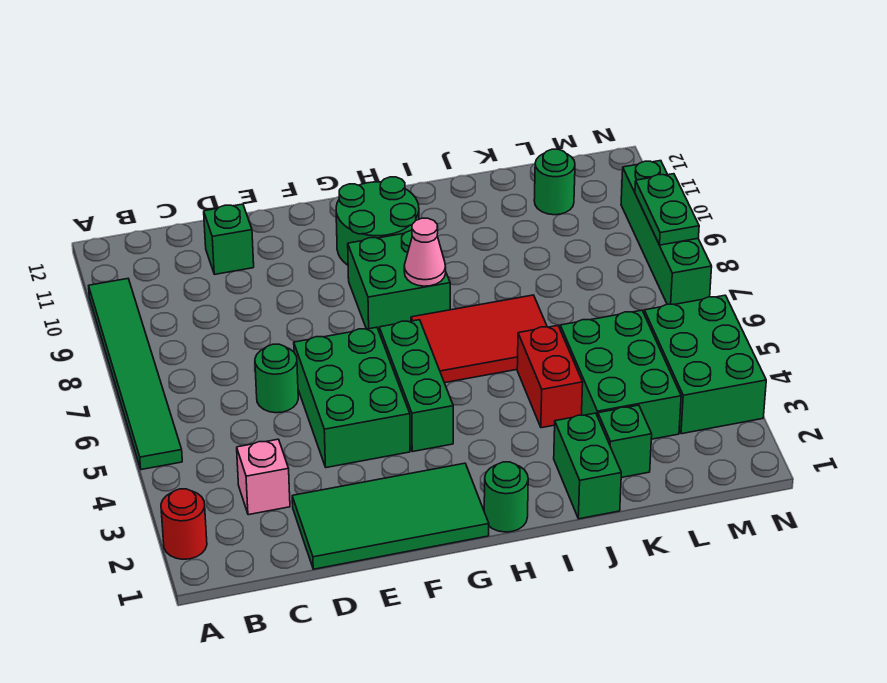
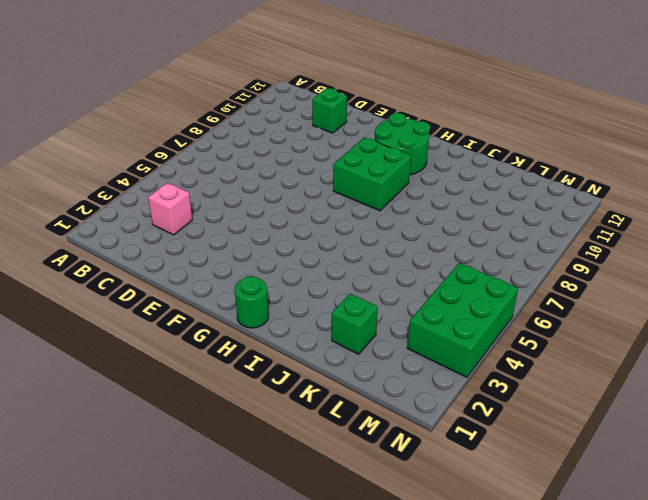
none -> red round brick A2 level 1
none -> green tile A5:A10 level 1
none -> green tile D1:G2 level 1

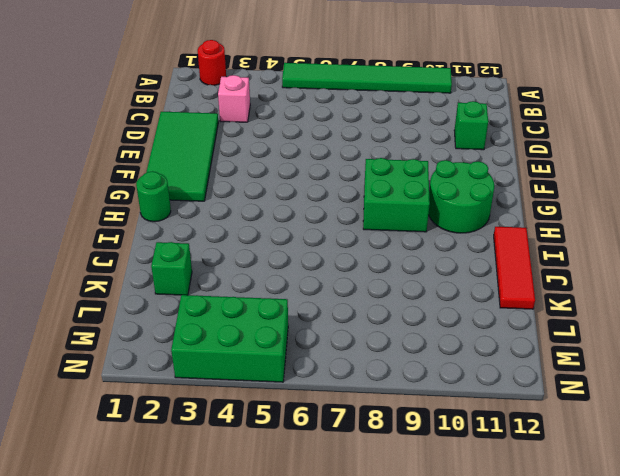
red tile I12:K12 level 1 -> none
none -> green round brick D6 level 1
none -> green brick E4:F6 level 1
none -> green brick G4:G6 level 1

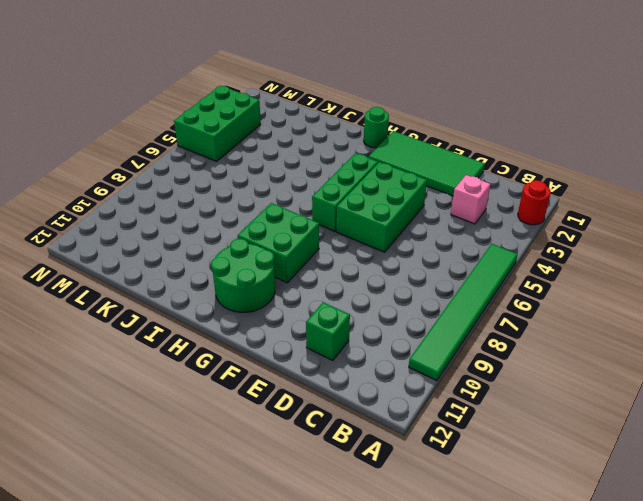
none -> green round brick D6 level 1
none -> red tile H6:J7 level 1
none -> green brick J1:J2 level 1

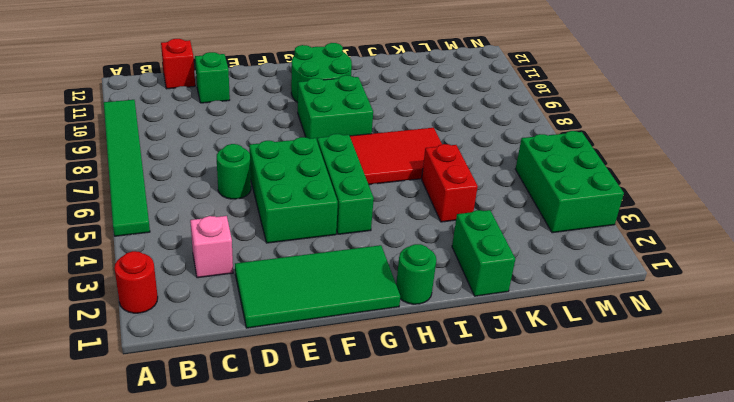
red brick C12 level 1 -> none
none -> green brick K2 level 1
none -> green brick K3:L5 level 1
none -> green round brick L11 level 1

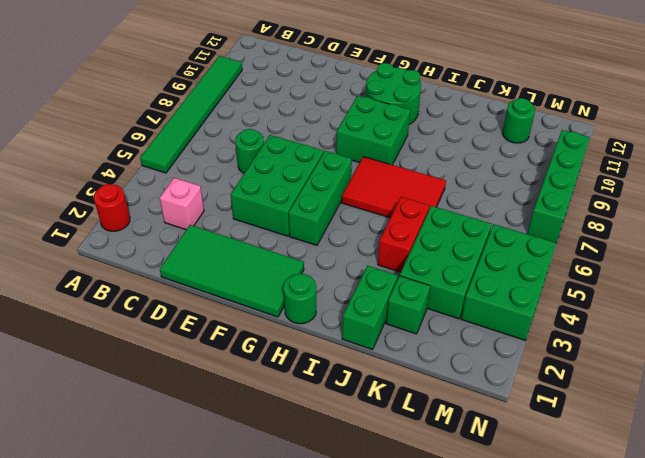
none -> green brick D11 level 1
none -> pink cone H8 level 2
none -> green plate N8:N9 level 2

